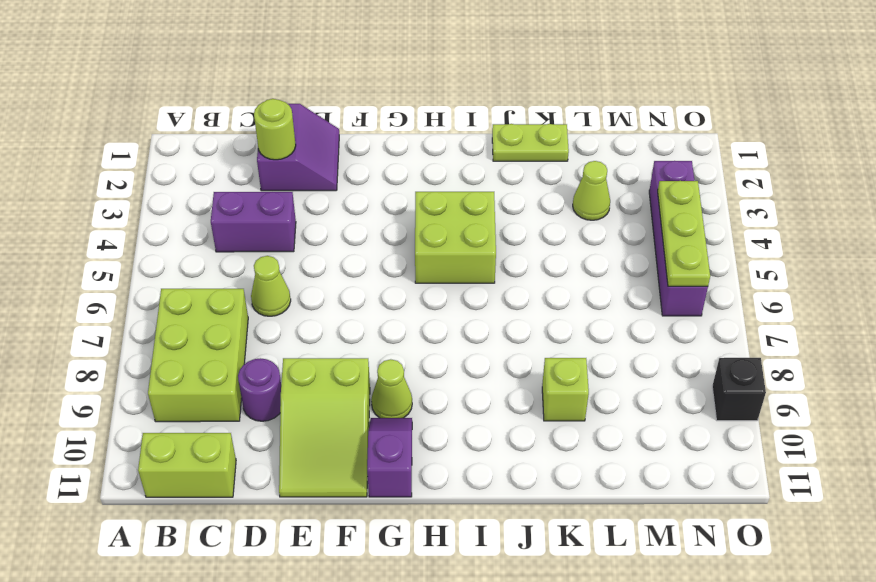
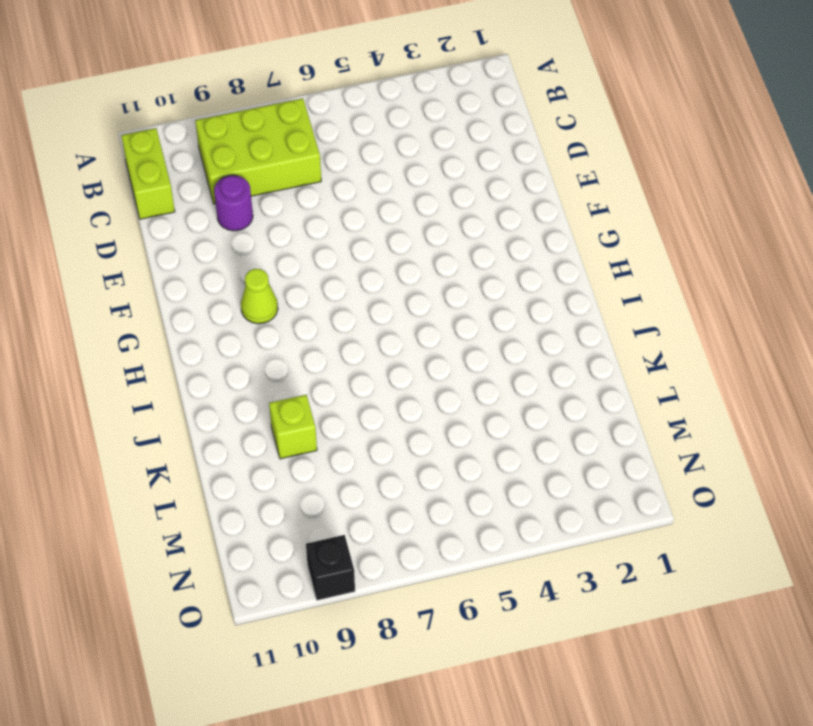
none -> purple brick C4:D4 level 1
none -> purple slope D1:E2 level 1 top D
none -> lime cone D6 level 1

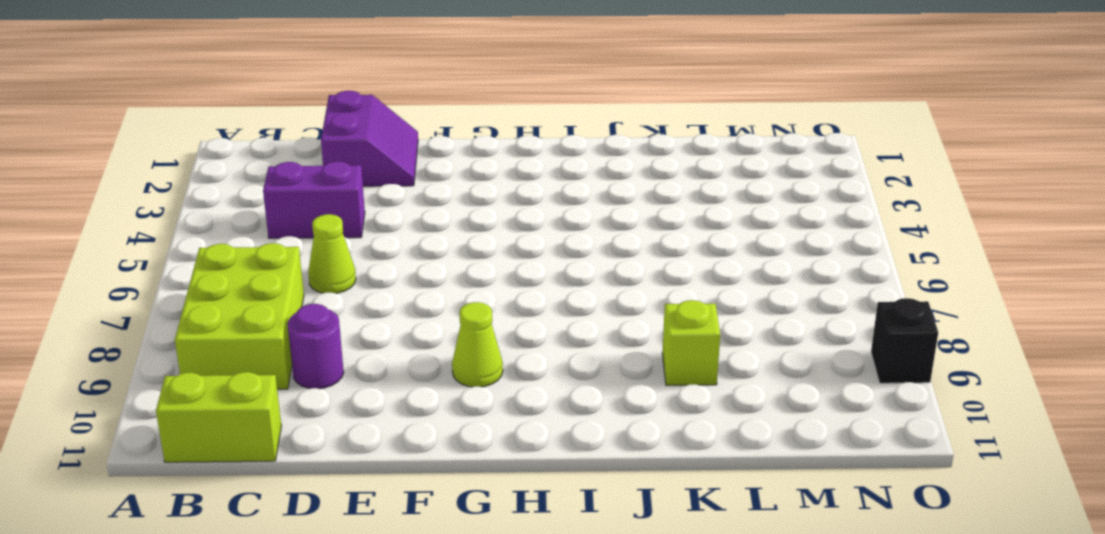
none -> lime slope E9:F11 level 1 top 9
none -> purple slope G10:G11 level 1 top 11
none -> lime brick H4:I5 level 1

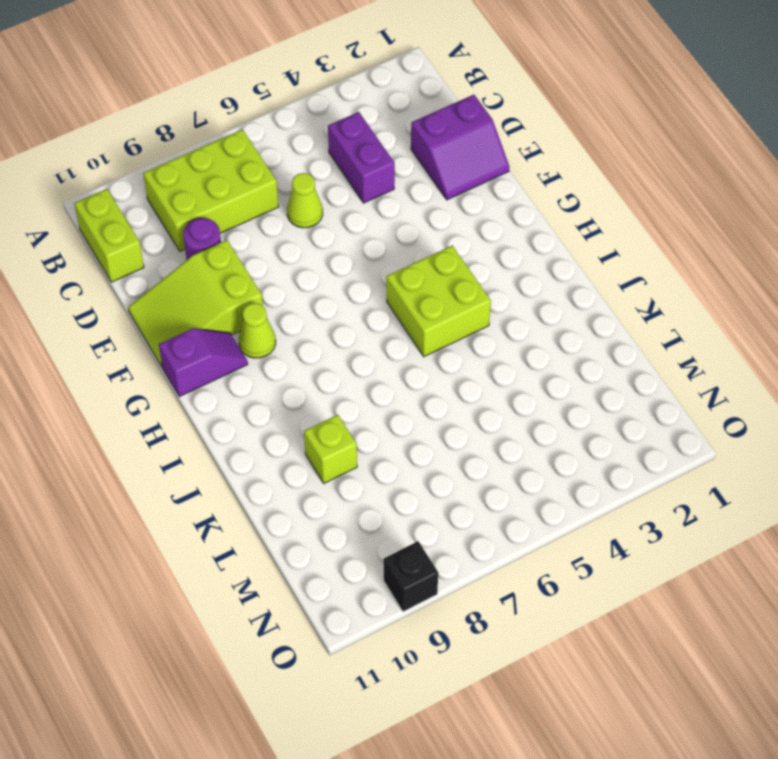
none -> lime plate J1:K1 level 1
none -> lime cone L3 level 1
none -> purple brick N3:N6 level 1

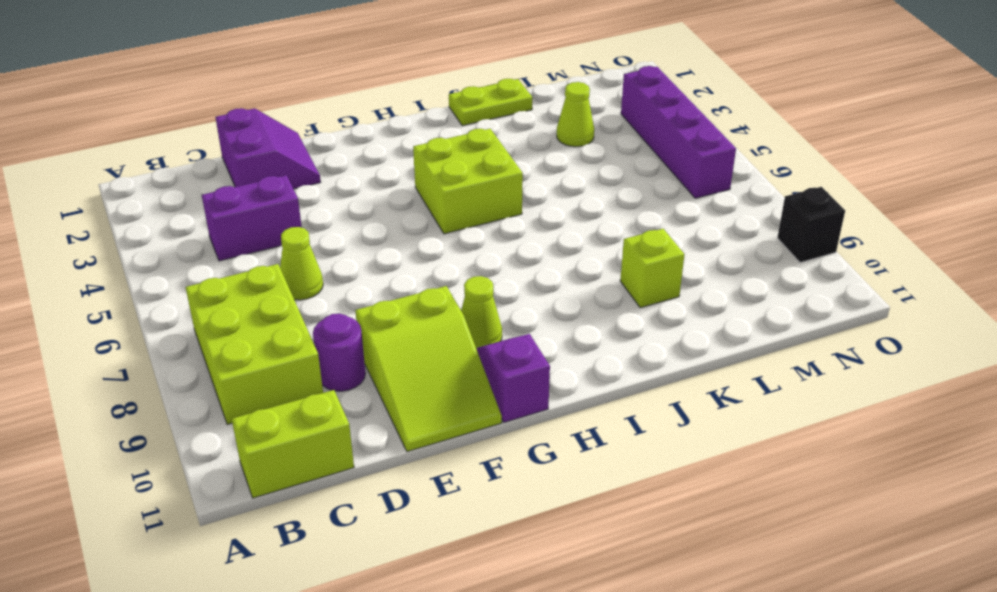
none -> lime round brick D2 level 2
none -> lime plate N4:N6 level 2

